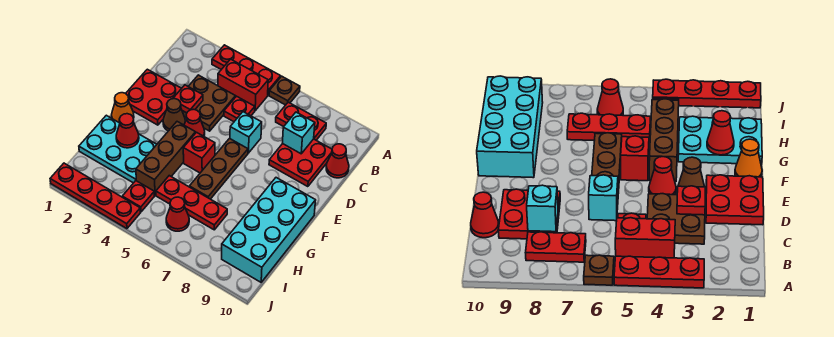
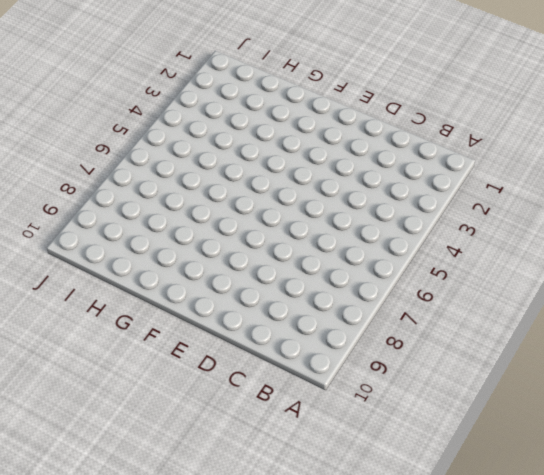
none -> red plate A3:A5 level 1
none -> brown plate A6 level 1
none -> red brick B4:B5 level 1

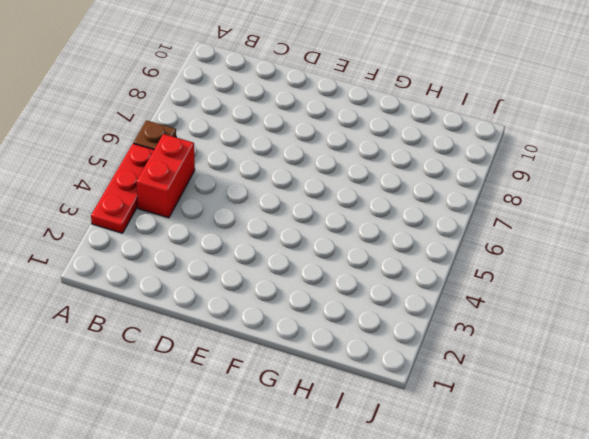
none -> red plate B7:B8 level 1
none -> brown plate C3:D4 level 1
none -> red plate C5 level 1

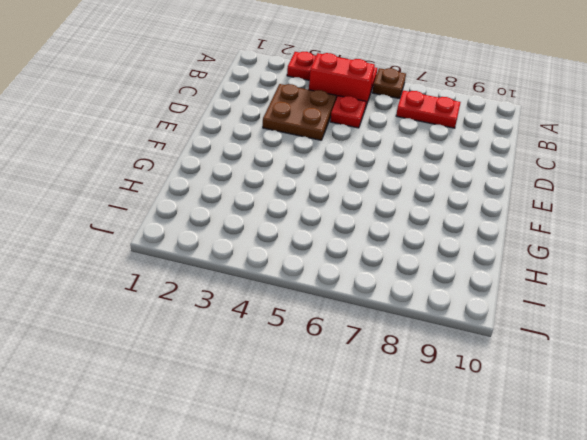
none -> red plate C8:D9 level 1
none -> red cone C10 level 1
none -> red plate D1:E2 level 1

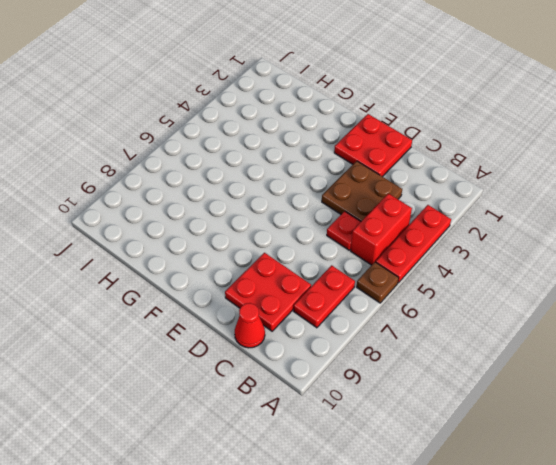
none -> cyan brick D6 level 1
none -> brown cone E3 level 1
none -> red cone E4 level 1

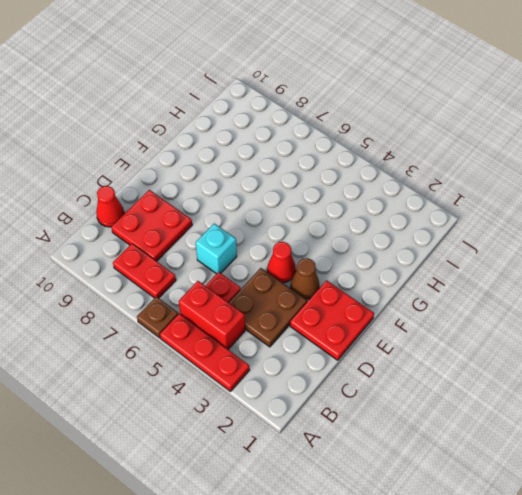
none -> brown plate E6:G6 level 1
none -> orange cone F1 level 1
none -> brown brick F4:H4 level 1

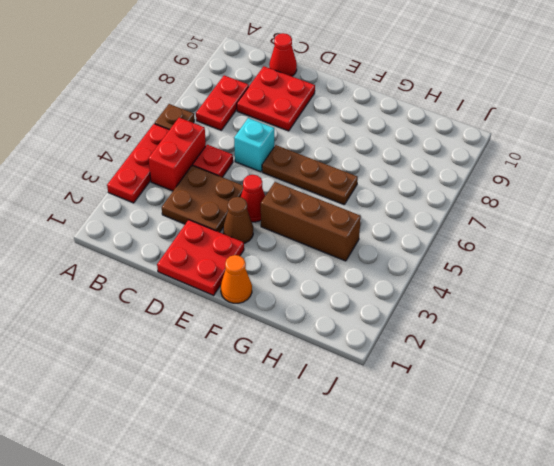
none -> red brick F5 level 1
none -> cyan brick F9:I10 level 1
none -> cyan plate G1:H3 level 1

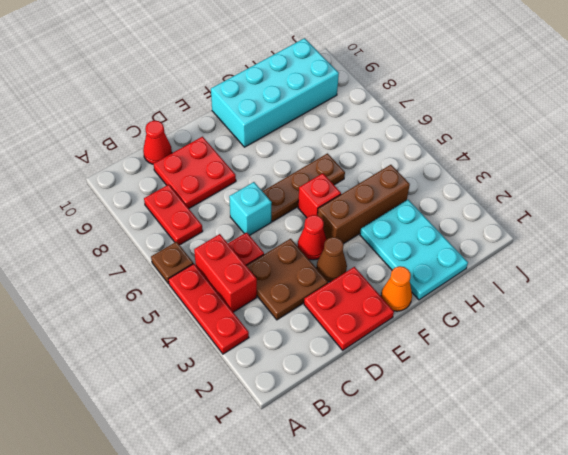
none -> red plate H5:H7 level 1
none -> red plate I4 level 1
none -> red cone I6 level 1

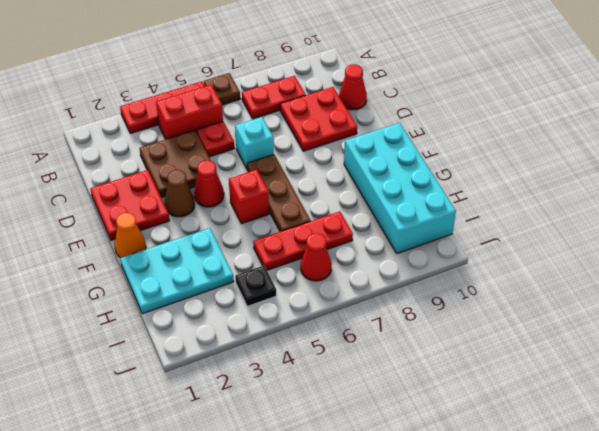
black plate I4 level 1 -> red plate I4 level 1
none -> brown brick F4:H4 level 1
none -> red plate J1:J4 level 1
none -> cyan brick C8 level 2

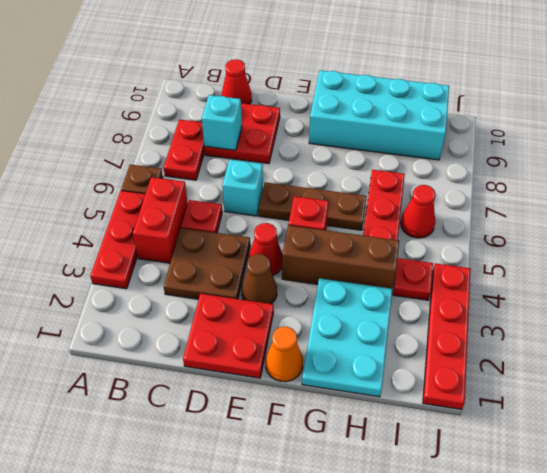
none -> red plate D3 level 2
none -> red cone G2 level 2

